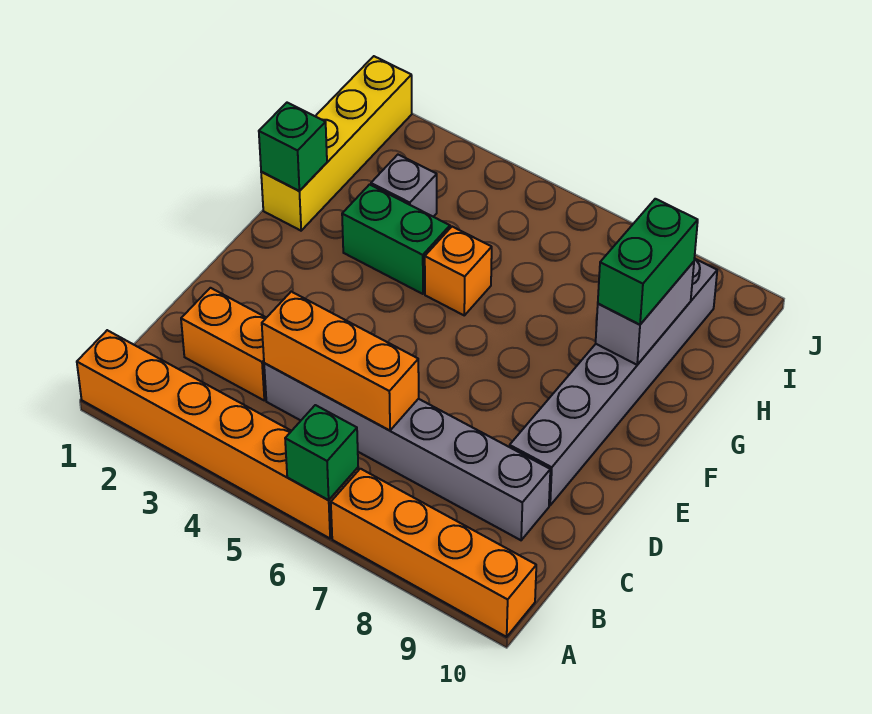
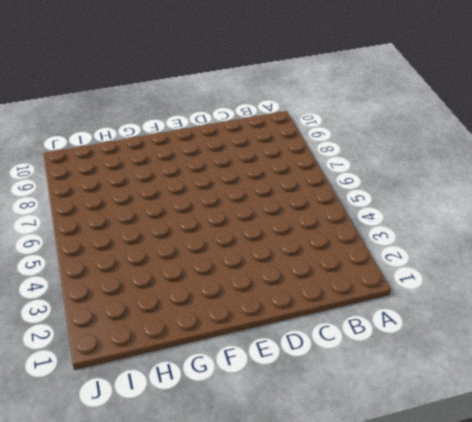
none -> orange brick A1:A6 level 1
none -> orange brick A7:A10 level 1
none -> orange brick C2:C3 level 1

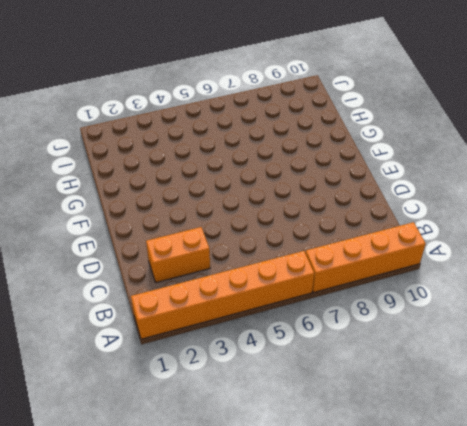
none -> grey brick C4:C9 level 1
none -> grey brick D9:I9 level 1
none -> yellow brick G1:J1 level 1

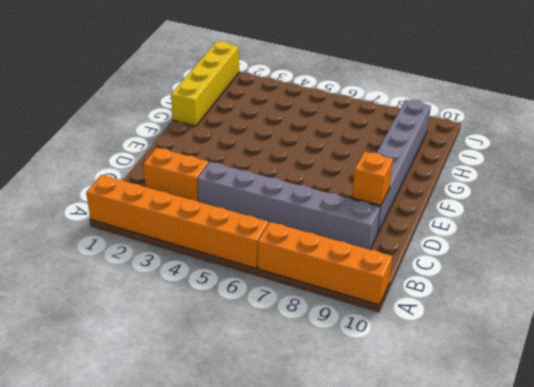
orange brick D9 level 2 -> orange brick G5 level 1
none -> green brick G3:G4 level 1
none -> grey brick H3 level 1
none -> green brick A6 level 2

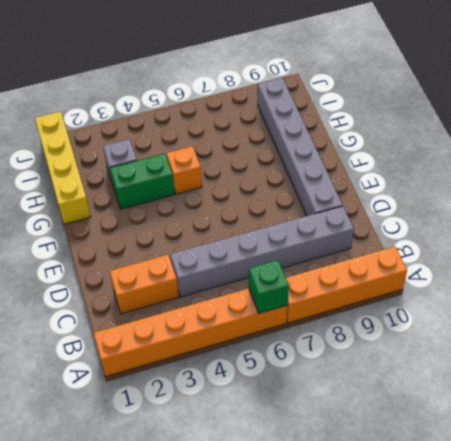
none -> orange brick C4:C6 level 2
none -> green brick G1 level 2
none -> grey brick G9:H9 level 2

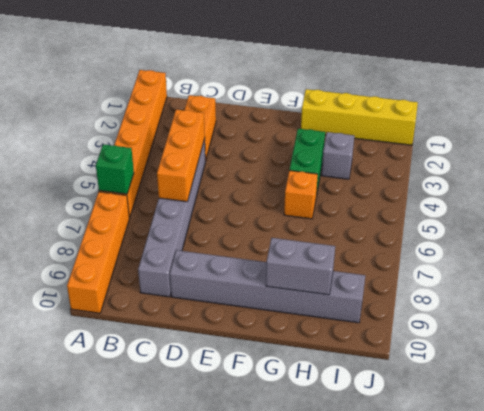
none -> green brick G1 level 2
none -> green brick G9:H9 level 3

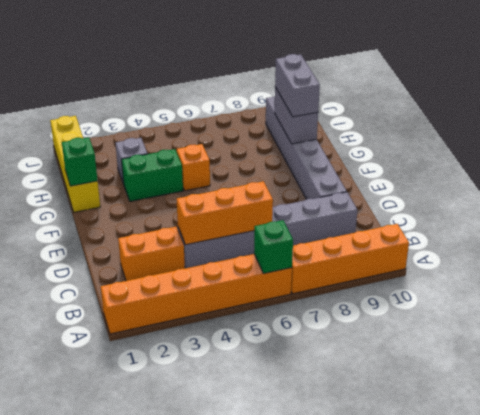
grey brick G9:H9 level 3 -> green brick G9:H9 level 3

